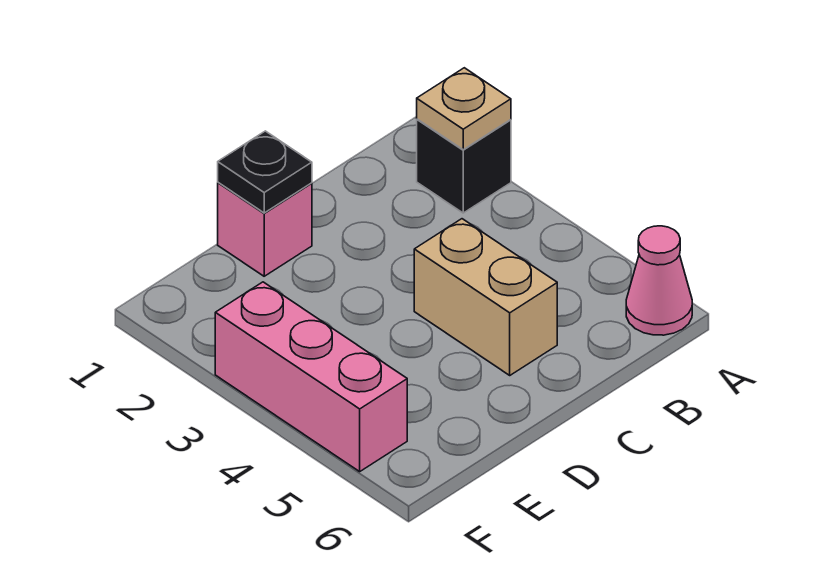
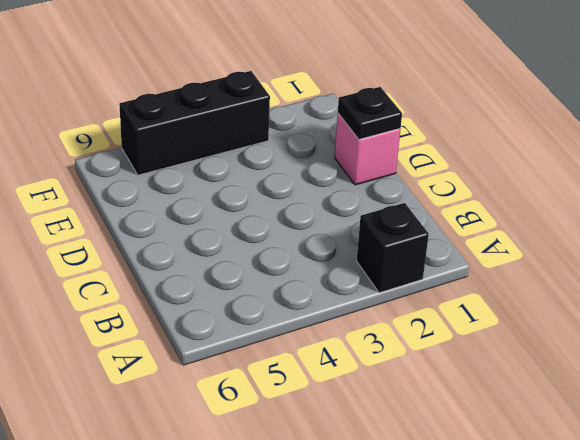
black brick F3:F5 level 1 -> pink brick F3:F5 level 1
none -> pink cone A6 level 1
none -> tan brick C4:C5 level 1

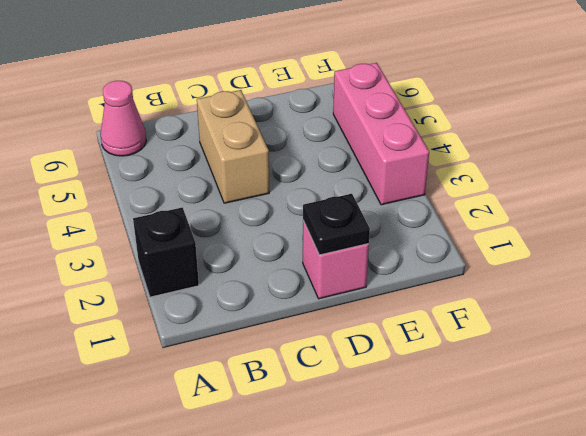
none -> tan plate A2 level 2

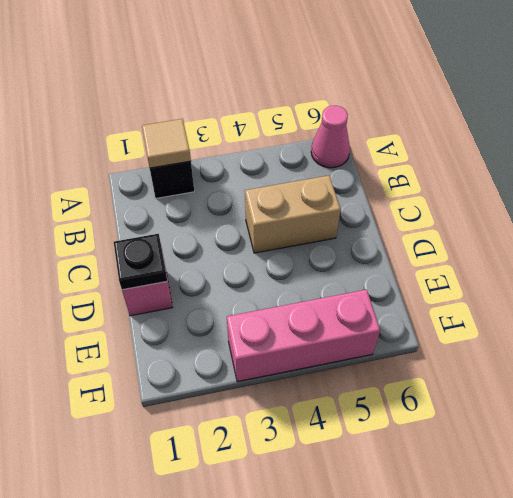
tan tile A2 level 2 -> tan plate A2 level 2

